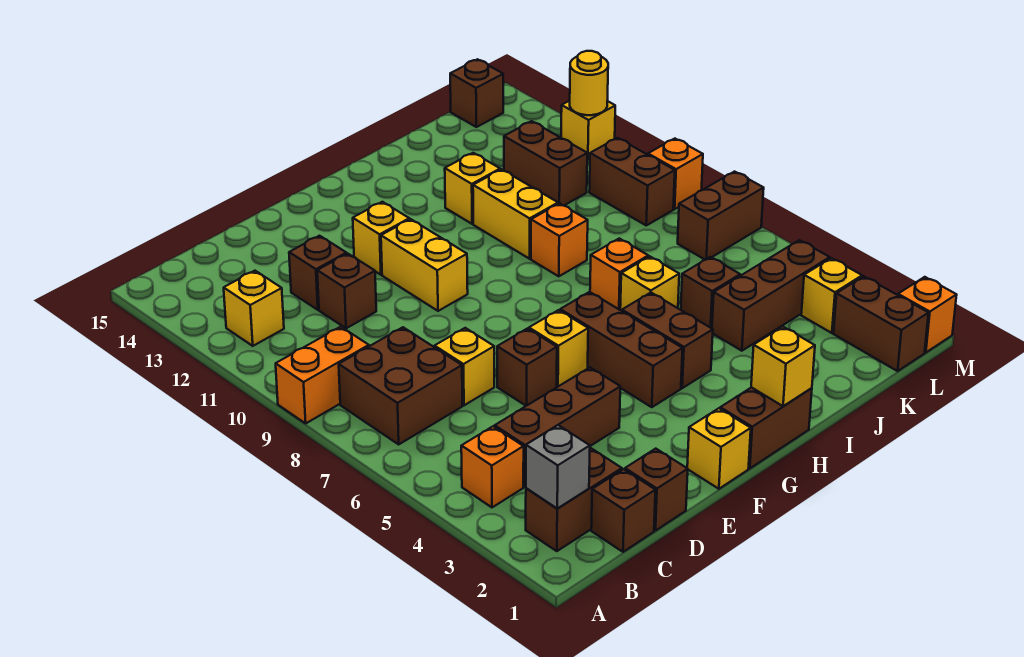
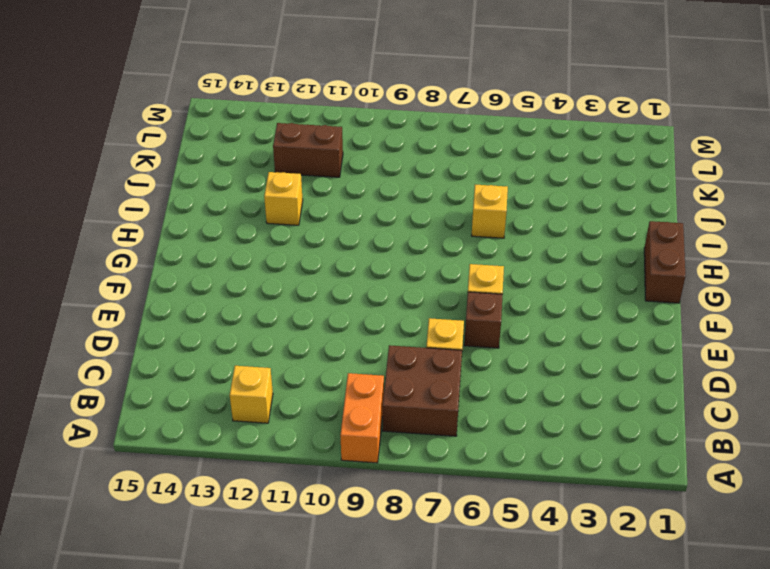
none -> brown brick B2:C2 level 1
none -> orange brick B4 level 1
none -> brown brick C1 level 1
none -> brown brick C4:E4 level 1

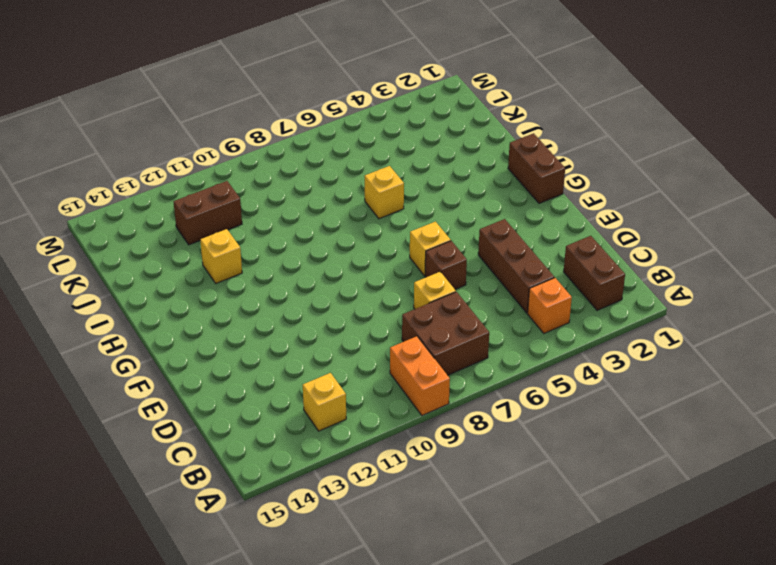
none -> brown brick C1 level 1
none -> brown brick D1 level 1
none -> brown brick D11 level 1
none -> brown brick D12 level 1

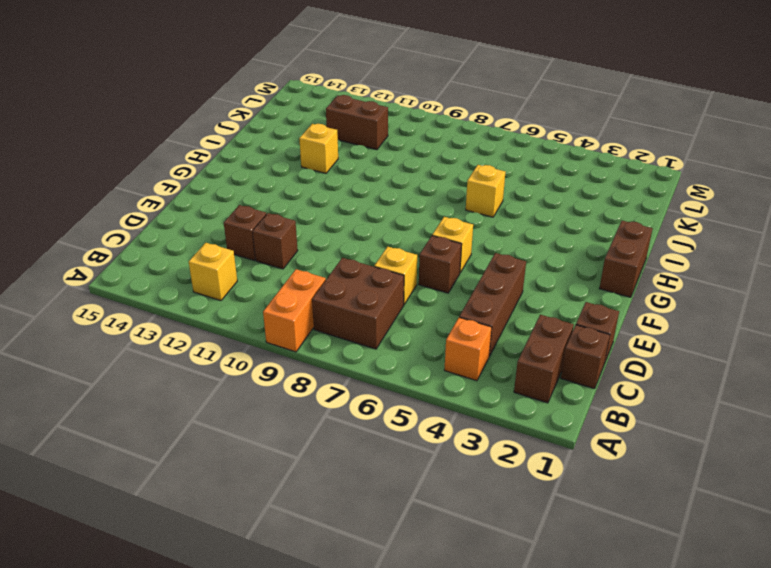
none -> yellow brick F1 level 1
none -> yellow brick F10:F11 level 1
none -> yellow brick F12 level 1
none -> brown brick G4:G6 level 1

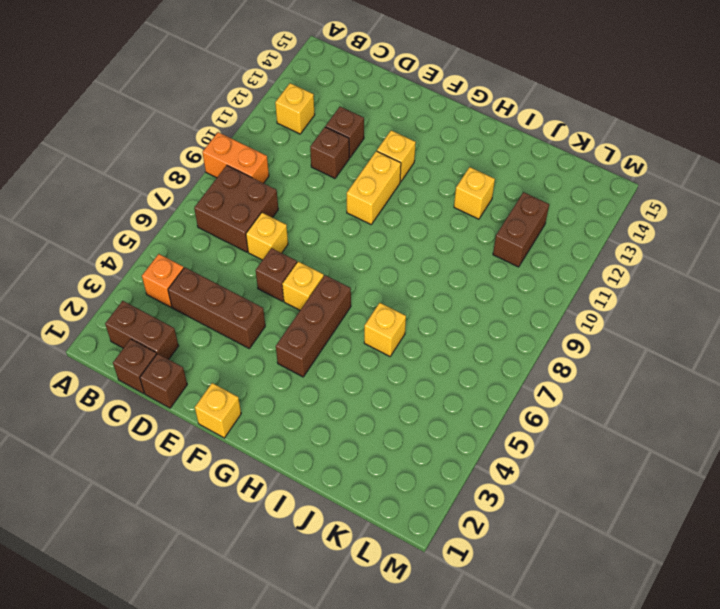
none -> brown brick G1:H1 level 1
none -> brown brick H4:H5 level 1
none -> orange brick I7 level 1
none -> orange brick I9 level 1

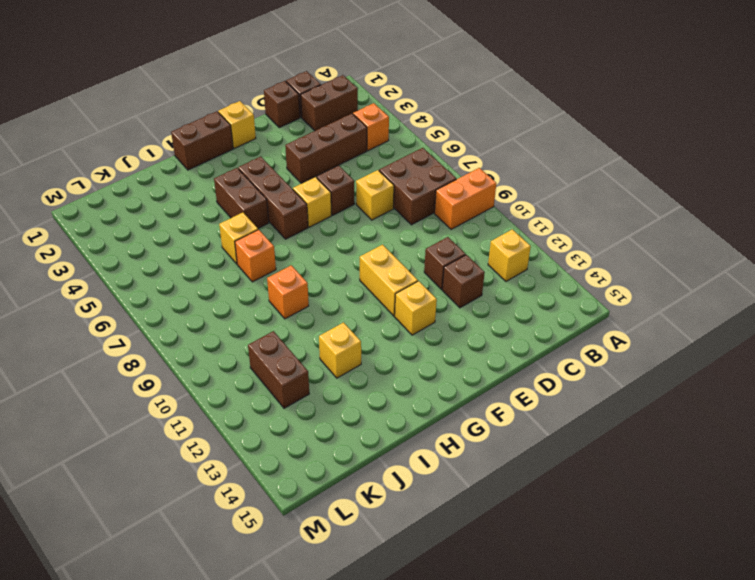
none -> yellow brick I10:I11 level 1
none -> brown brick J4:L4 level 1
none -> brown brick J5 level 1
none -> brown brick L1:L2 level 1

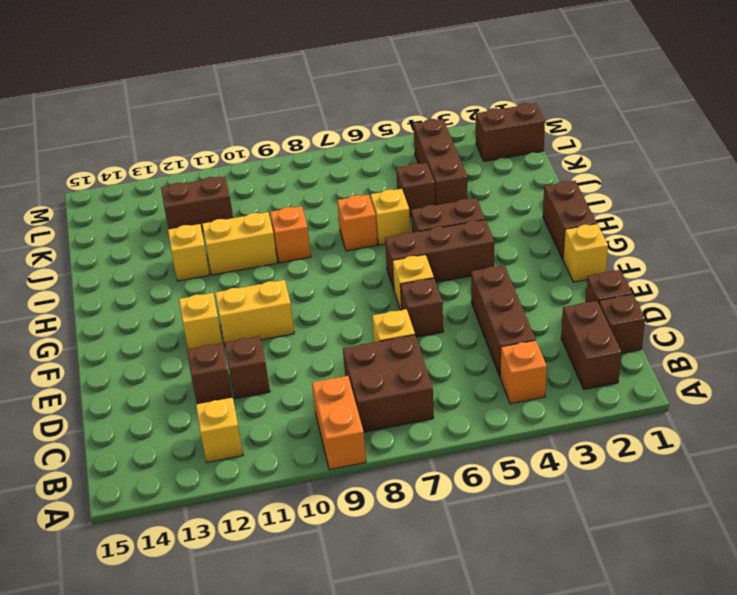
none -> yellow brick L3 level 1
none -> brown brick L7:M7 level 1
none -> brown brick L9:L10 level 1
none -> brown brick L15 level 1

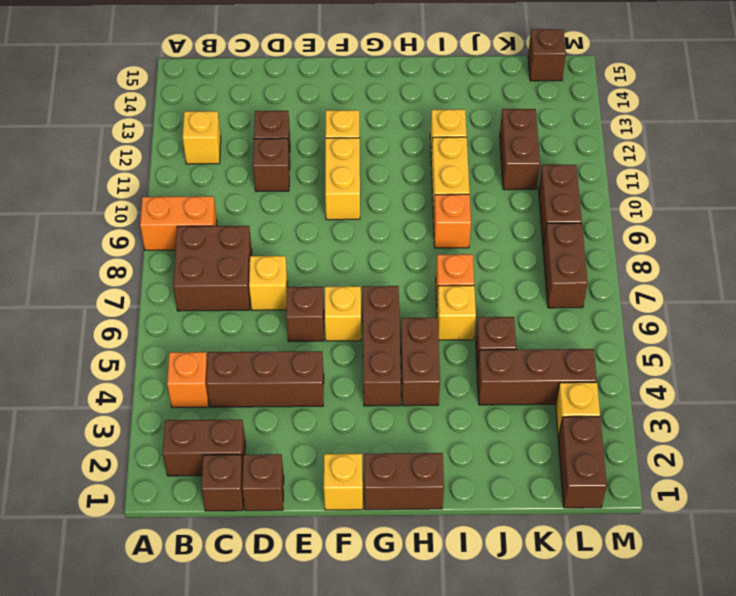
brown brick L7:L8 level 1 -> brown brick L7:M7 level 1
none -> orange brick M1 level 1
none -> orange brick M9 level 1
none -> yellow brick M12 level 1
none -> grey brick B2 level 2

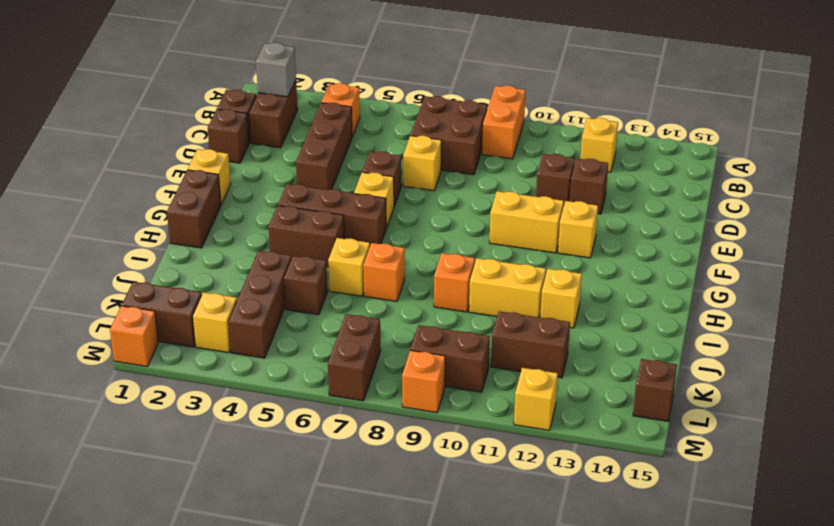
none -> yellow brick H1 level 2
none -> yellow round brick M12 level 2

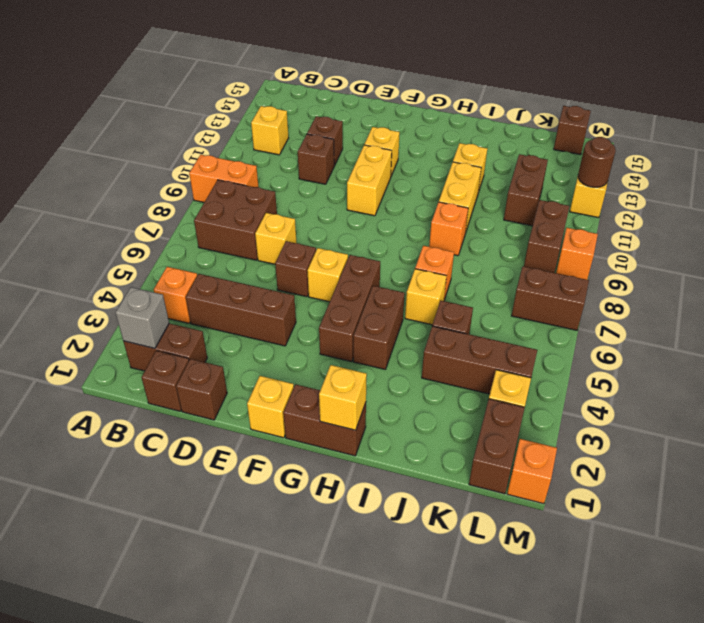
brown round brick M12 level 2 -> yellow round brick M12 level 2

